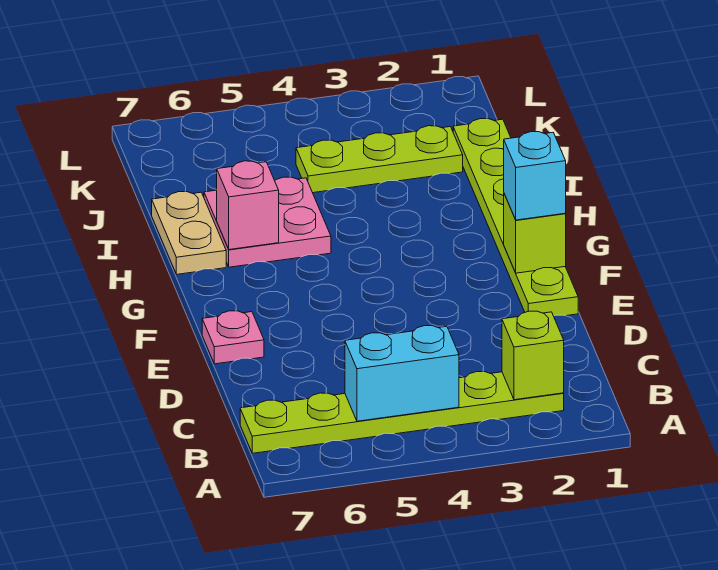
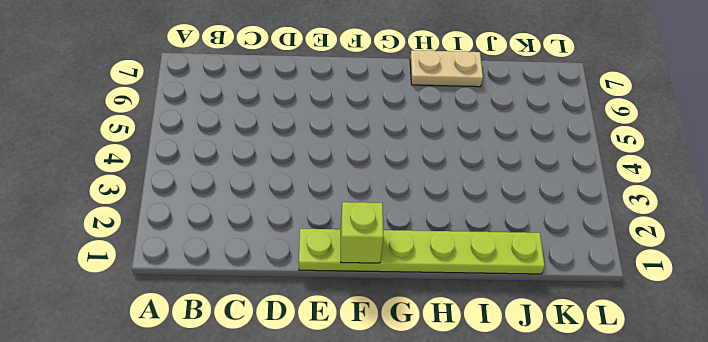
none -> lime plate B2:B7 level 1
none -> pink plate E7 level 1

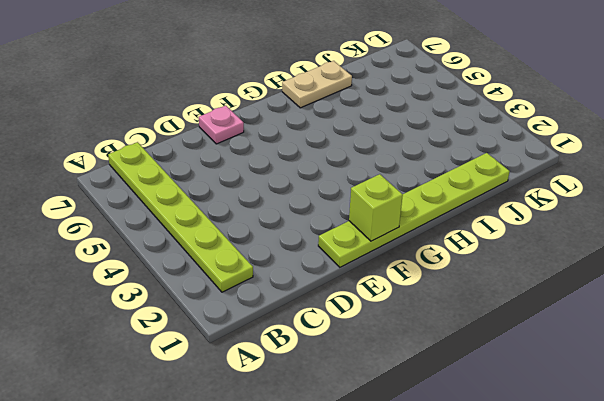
none -> pink plate H5:I6 level 1
none -> lime plate J2:J4 level 1

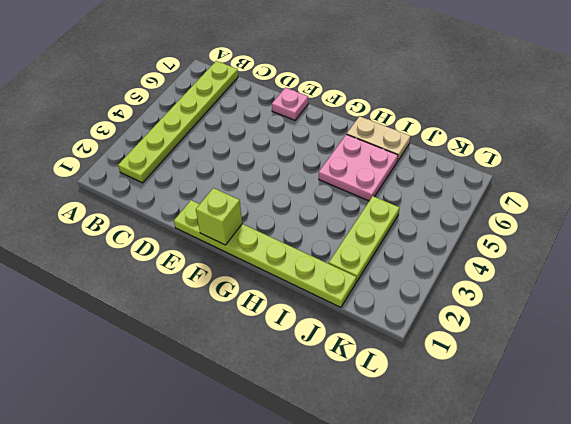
none -> lime brick B2 level 2
none -> cyan brick B4:B5 level 2

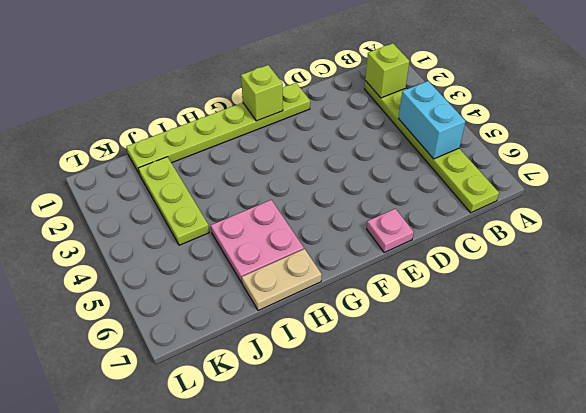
none -> pink brick H6 level 2
none -> cyan brick F1 level 3

